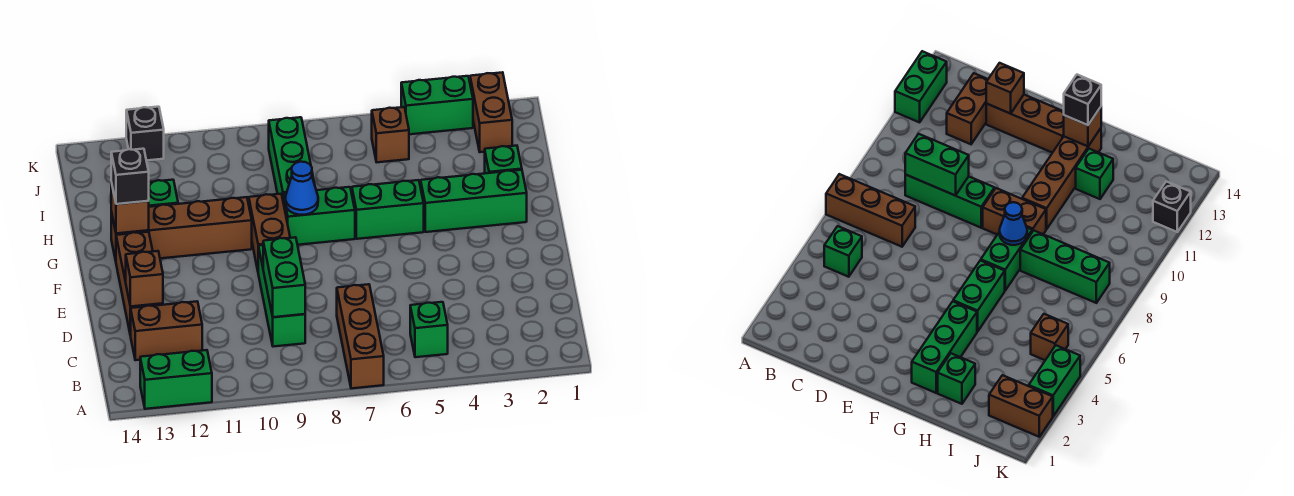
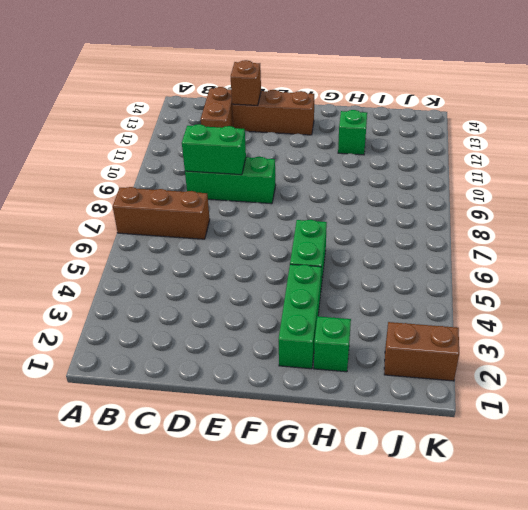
none -> green brick A12:A13 level 1
none -> green brick B5 level 1
none -> brown brick F9:G9 level 1

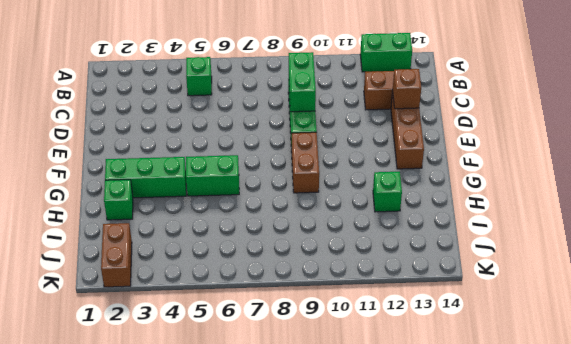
none -> brown brick A7:C7 level 1
none -> green brick G7:G8 level 1
none -> brown brick G10:G13 level 1

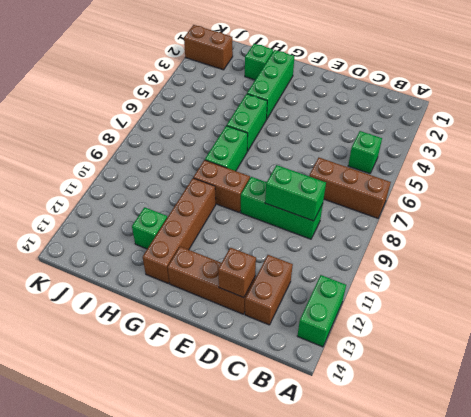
none -> green brick H8:J8 level 1
none -> brown brick J5 level 1
none -> green brick K3:K4 level 1

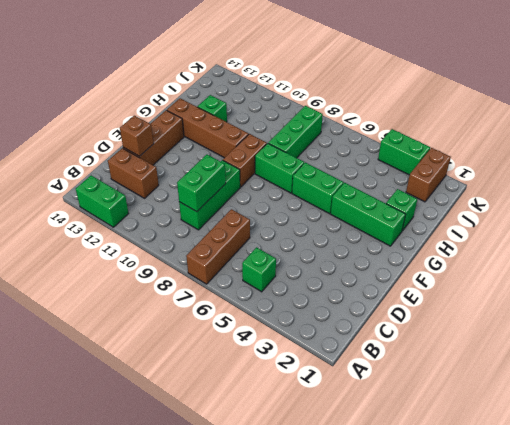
none -> brown brick J5 level 1
none -> black brick K12 level 1
none -> blue cone G8 level 2

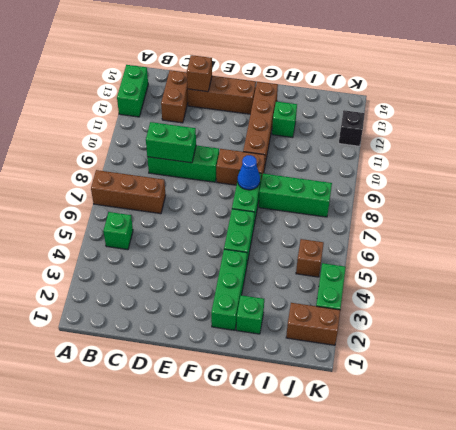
none -> brown brick G13 level 2
none -> black brick G13 level 3

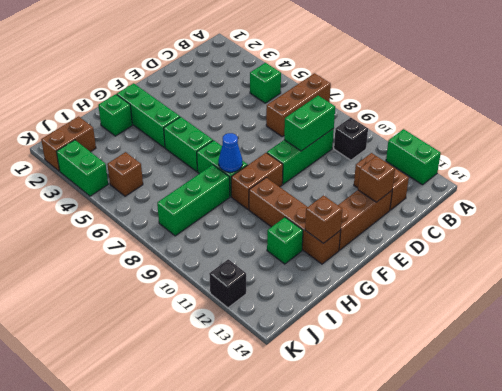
black brick B10 level 1 -> black brick G13 level 3

